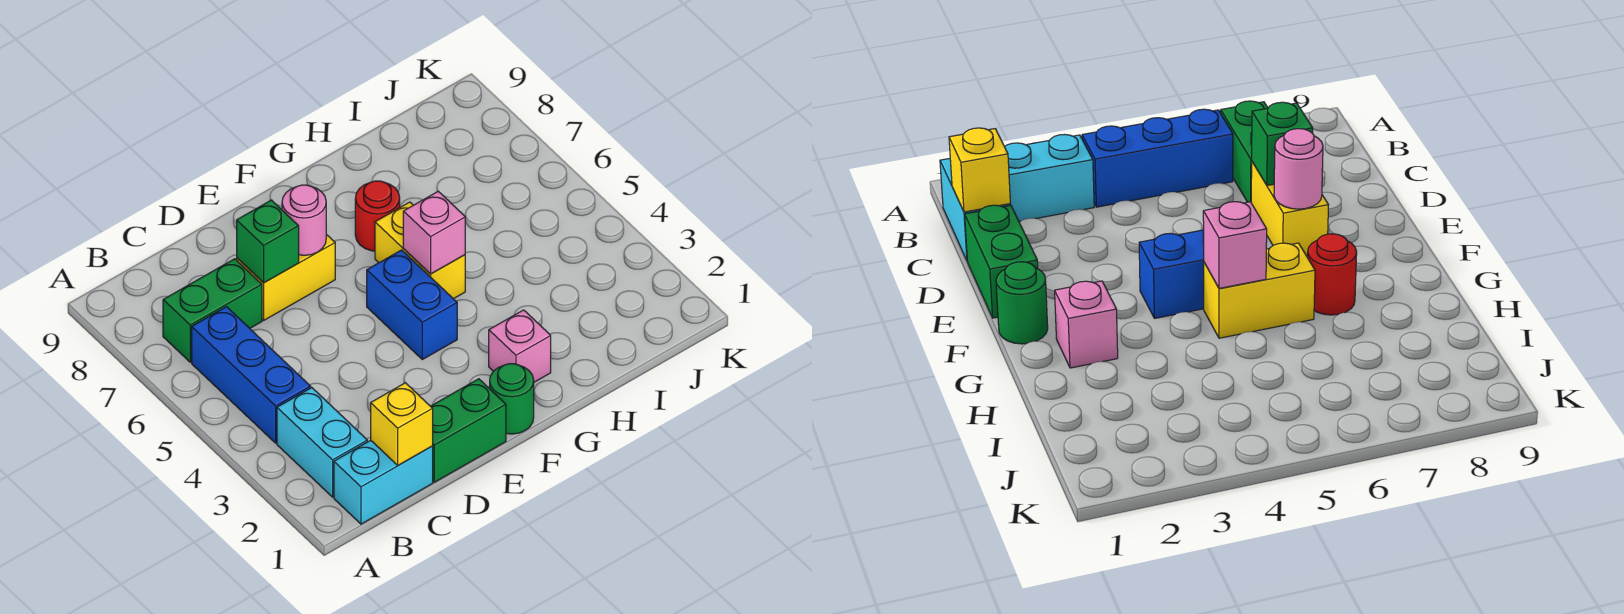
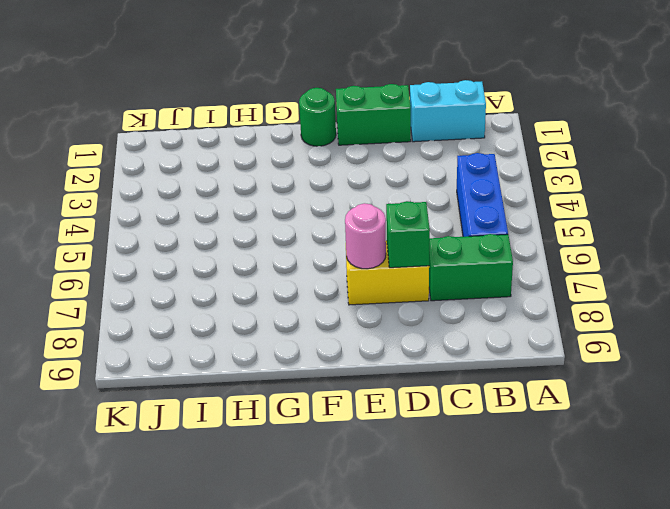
none -> cyan brick B2:B3 level 1
none -> blue brick F4:F5 level 1
none -> pink brick G2 level 1

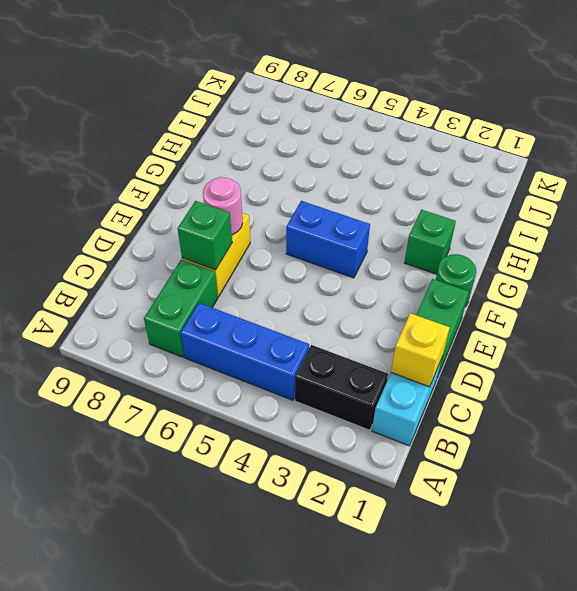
black brick B2:B3 level 1 -> cyan brick B2:B3 level 1
green brick G2 level 1 -> pink brick G2 level 1
none -> yellow brick G5:G6 level 1
none -> red round brick G7 level 1
none -> pink brick G5 level 2

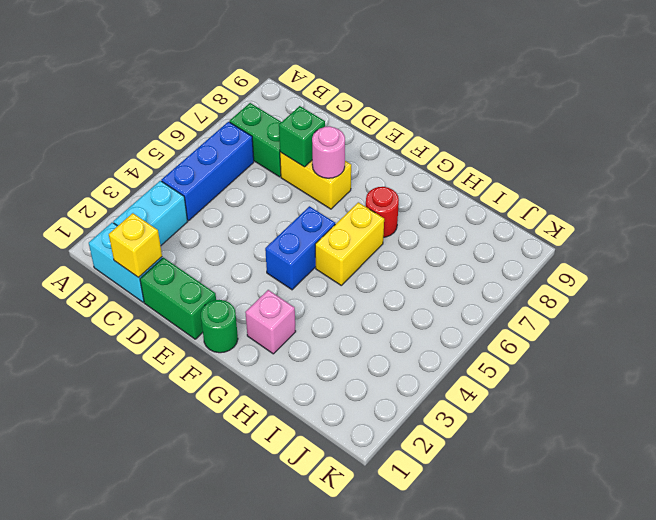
none -> pink brick G5 level 2

